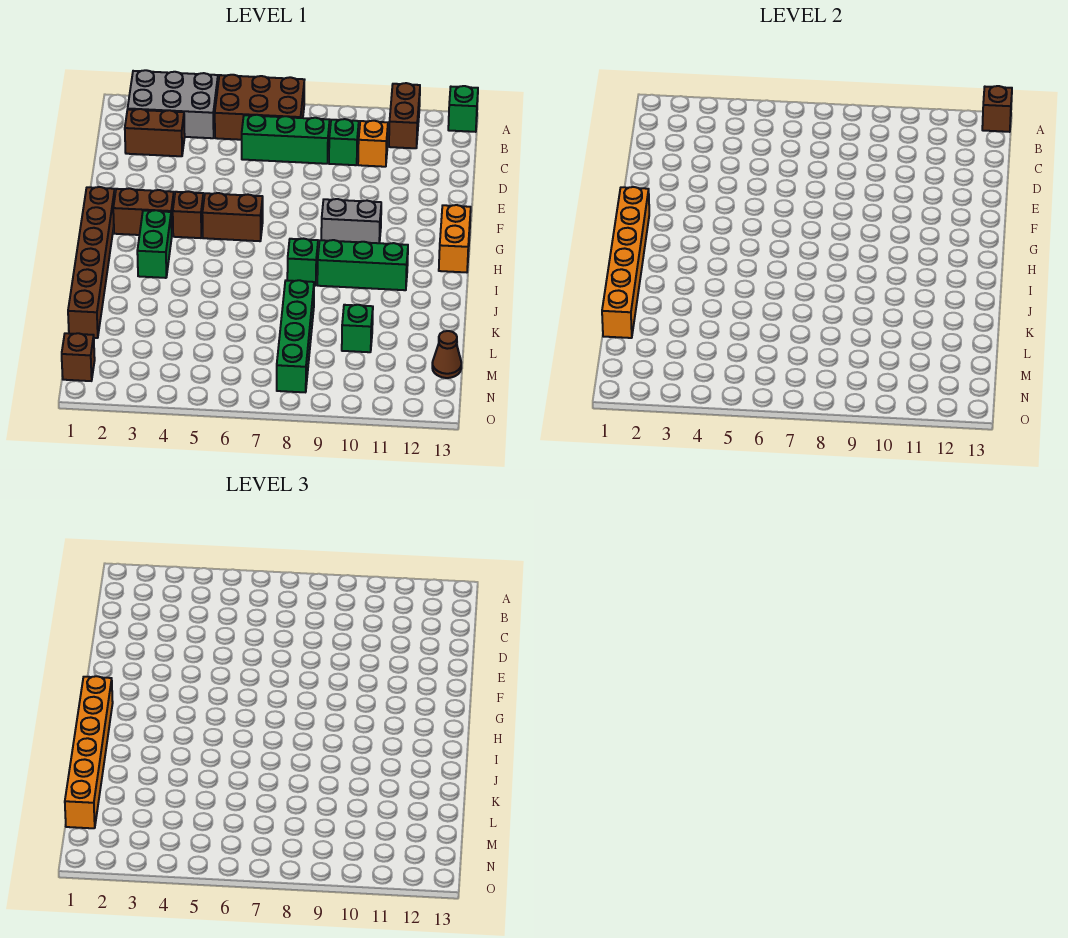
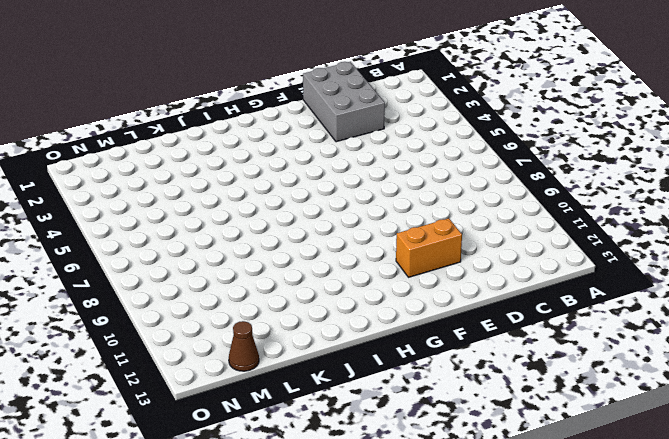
grey brick D1:E3 level 1 -> grey brick A2:B4 level 1
orange brick E11:F11 level 1 -> orange brick G13:H13 level 1
none -> brown brick A5:B7 level 1
none -> brown brick A11:B11 level 1
none -> green brick A13 level 1

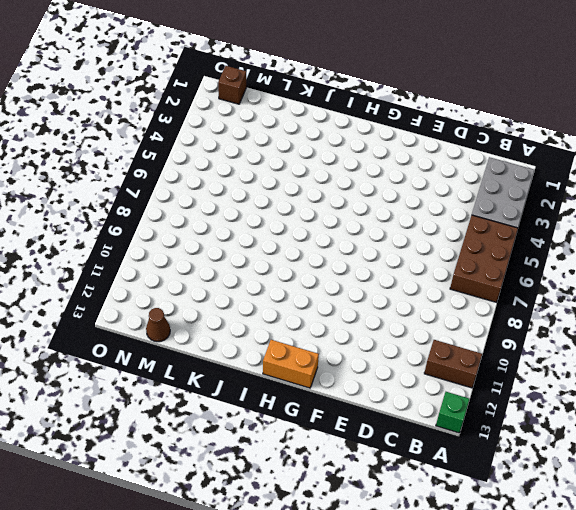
none -> brown brick C2:C3 level 1
none -> green brick C6:C8 level 1
none -> green brick C9 level 1

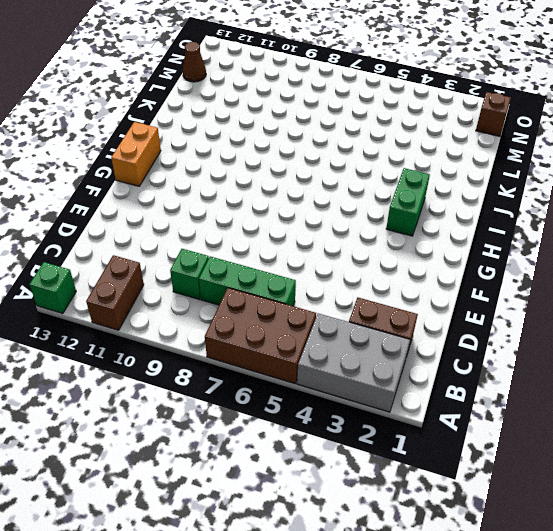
none -> orange brick C10 level 1
none -> brown brick G1:L1 level 1
none -> brown brick G2:G3 level 1

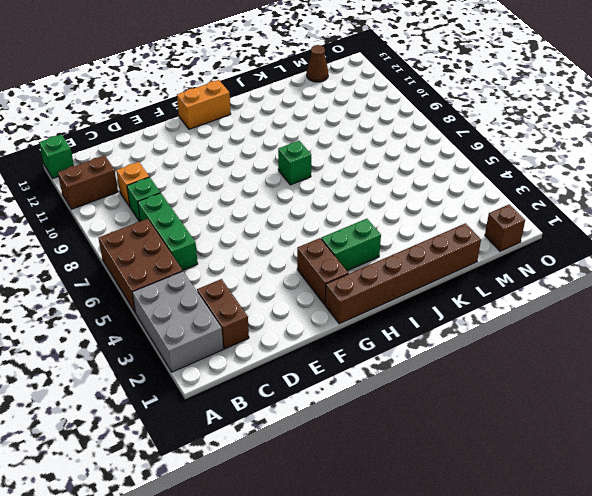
none -> brown brick G4 level 1
none -> brown brick G5:G6 level 1
none -> grey brick G9:G10 level 1

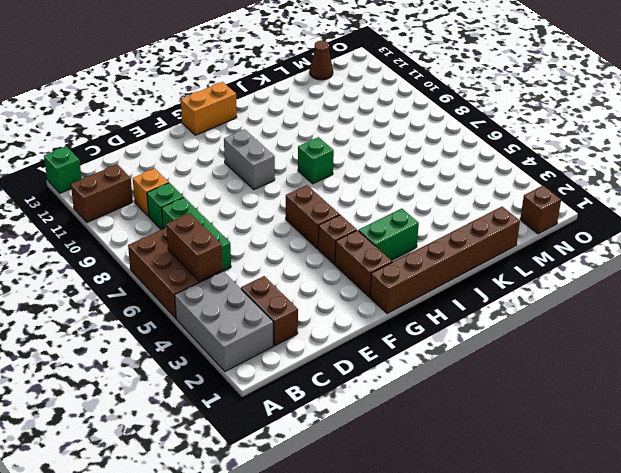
brown brick B5:B6 level 2 -> none
none -> green brick I9:I11 level 1
none -> green brick K8:N8 level 1
none -> green brick L10 level 1

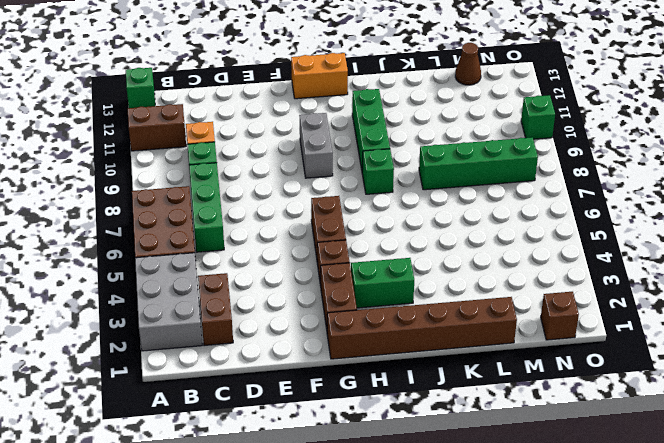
green brick O10 level 1 -> green brick L10 level 1
none -> brown brick A13 level 2
none -> orange brick G1:L1 level 2
none -> orange brick H1:M1 level 3

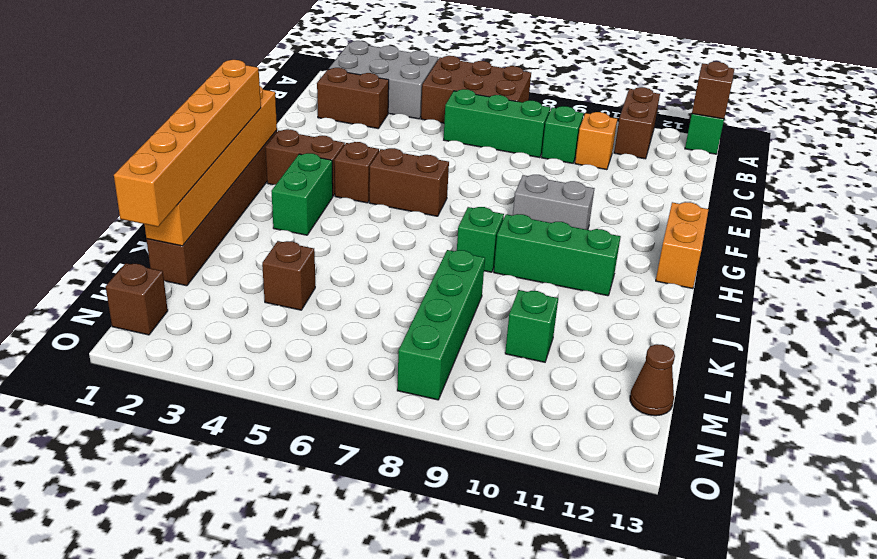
brown brick L4 level 1 -> none

